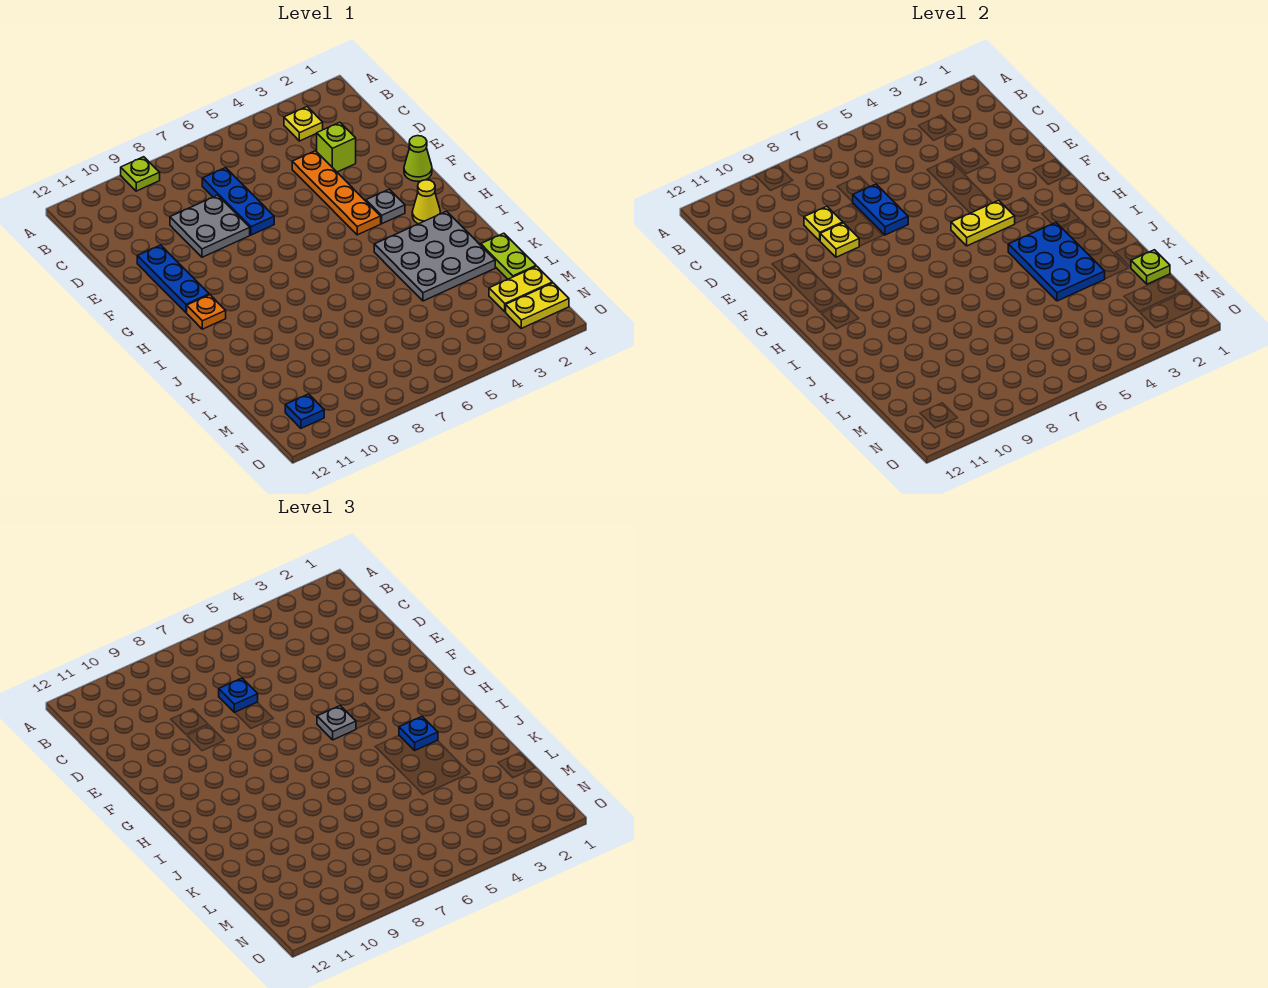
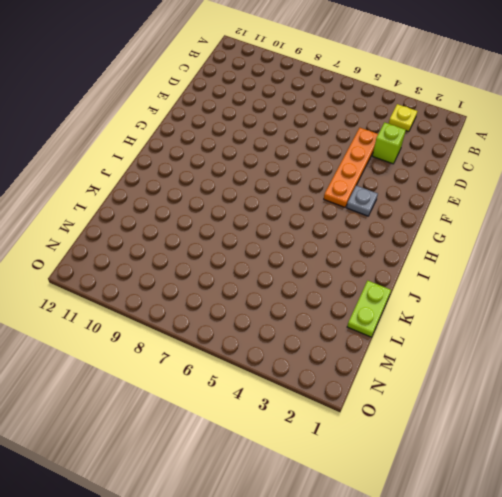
none -> lime plate A9 level 1
none -> blue plate C7:E7 level 1
none -> grey plate D8:E9 level 1

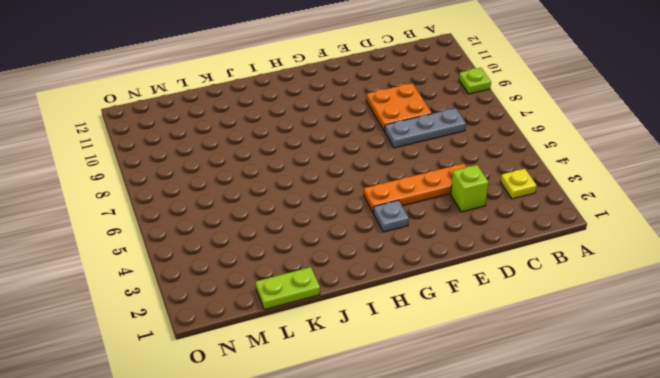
grey plate C7:E7 level 1 -> blue plate C7:E7 level 1
orange plate D8:E9 level 1 -> grey plate D8:E9 level 1
none -> blue plate E11:G11 level 1
none -> lime cone F1 level 1
none -> yellow cone H2 level 1

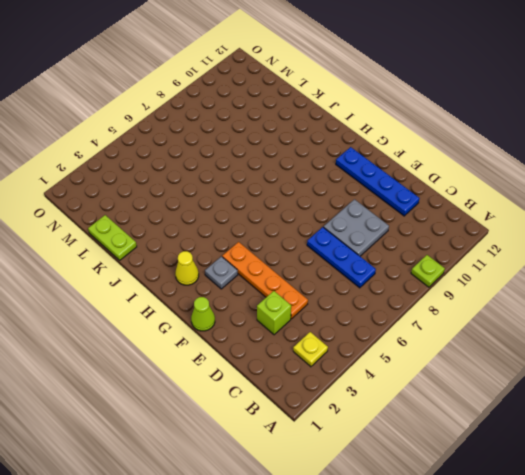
blue plate D11:G11 level 1 -> blue plate E11:G11 level 1
none -> orange plate H11 level 1
none -> grey plate I2:K4 level 1
none -> yellow plate M1:M2 level 1

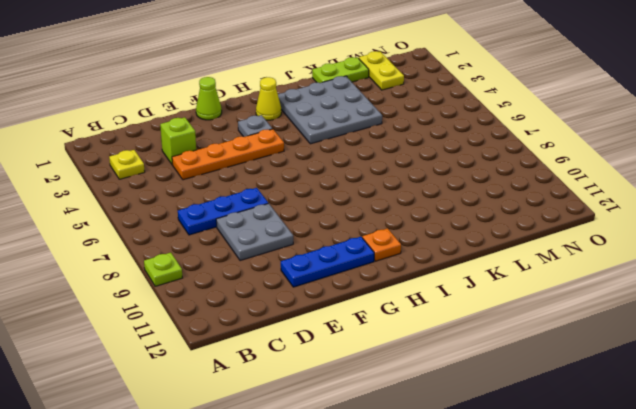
none -> yellow plate N1:N2 level 1
none -> blue plate N11 level 1
none -> blue plate D7:E7 level 2

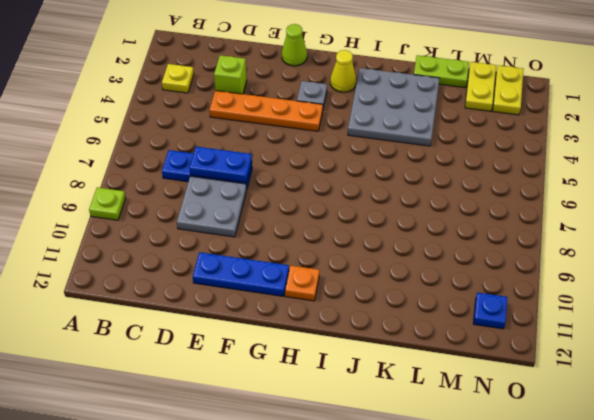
none -> yellow plate D9 level 2
none -> yellow plate E9 level 2
none -> yellow plate G4:G5 level 2

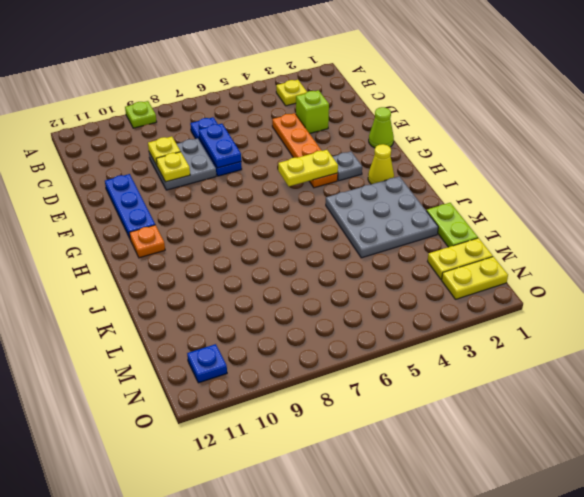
none -> blue plate I3:K4 level 2
none -> lime plate L1 level 2
none -> blue plate D7 level 3

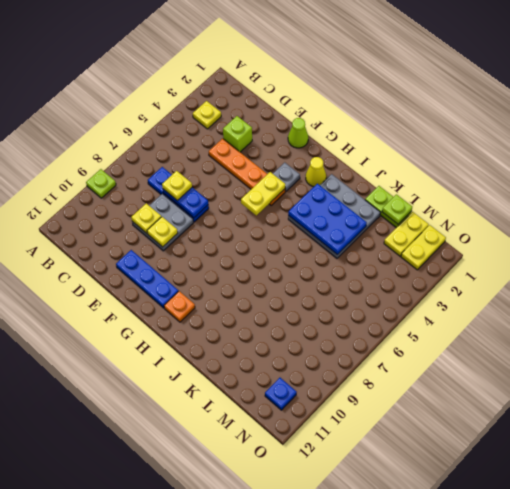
yellow plate D7 level 3 -> blue plate D7 level 3
none -> grey plate G5 level 3
none -> blue plate I3 level 3

